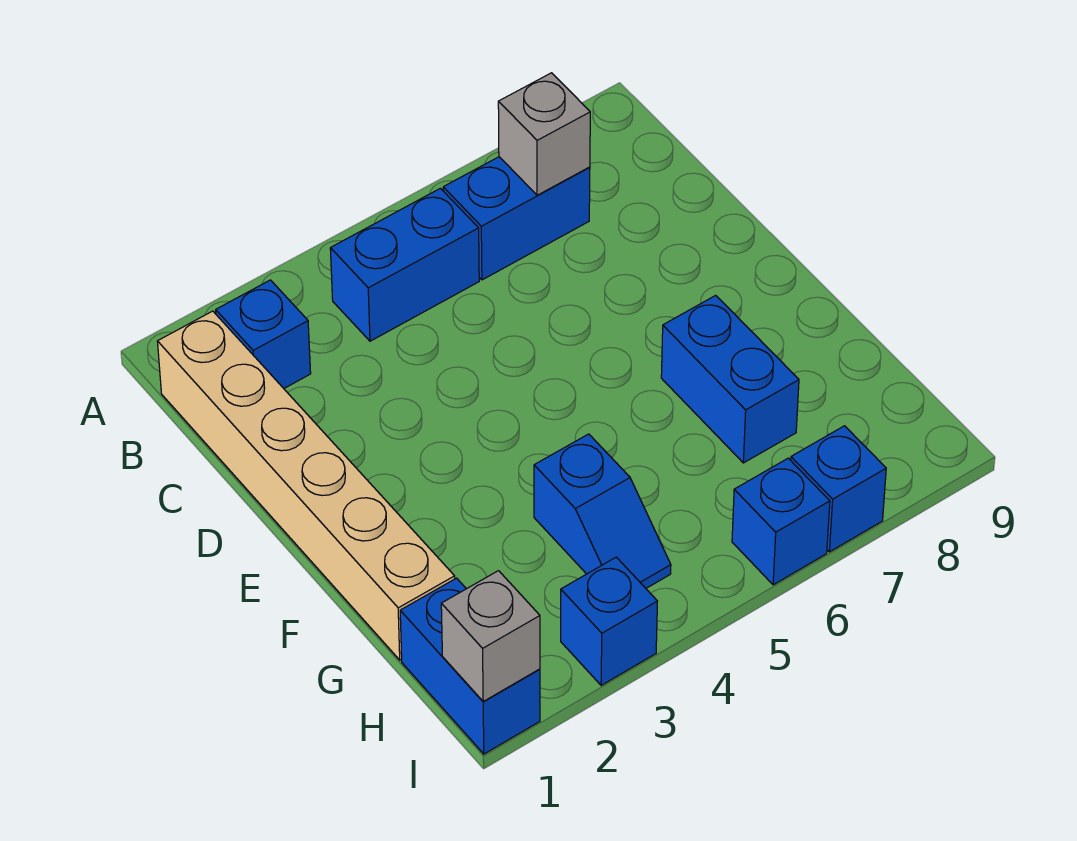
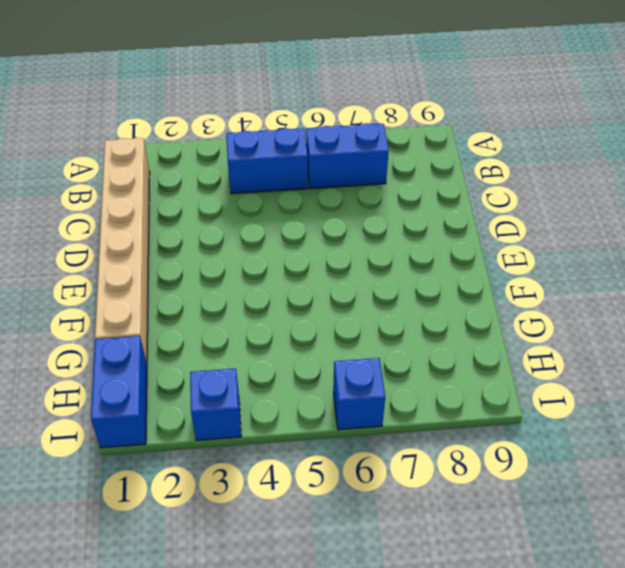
none -> blue brick B2 level 1
none -> blue brick F7:G7 level 1
none -> blue slope G4:H4 level 1 top G

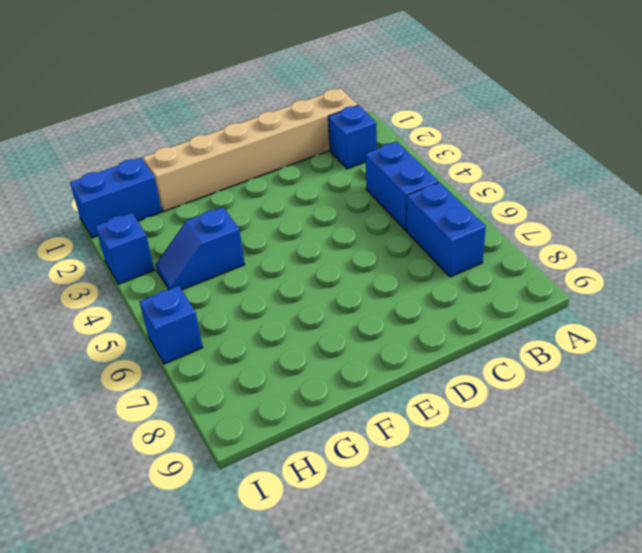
none -> blue brick F7:G7 level 1
none -> blue brick I7 level 1
none -> grey brick B7 level 2

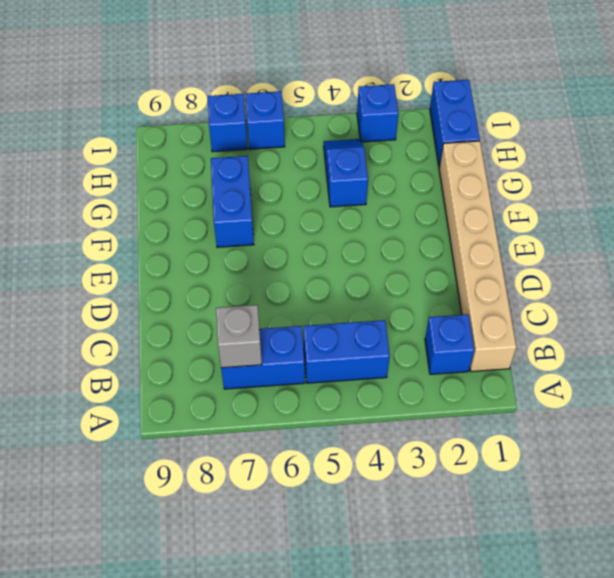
none -> grey brick I1 level 2

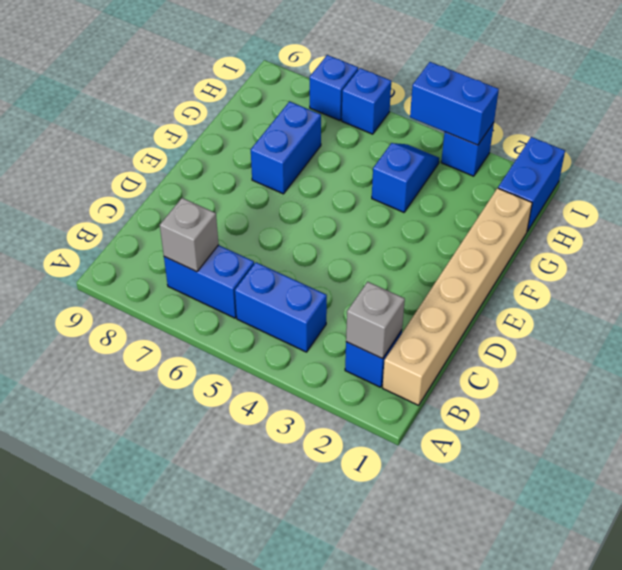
grey brick B2 level 2 -> grey brick I1 level 2
blue brick I3:I4 level 2 -> none

